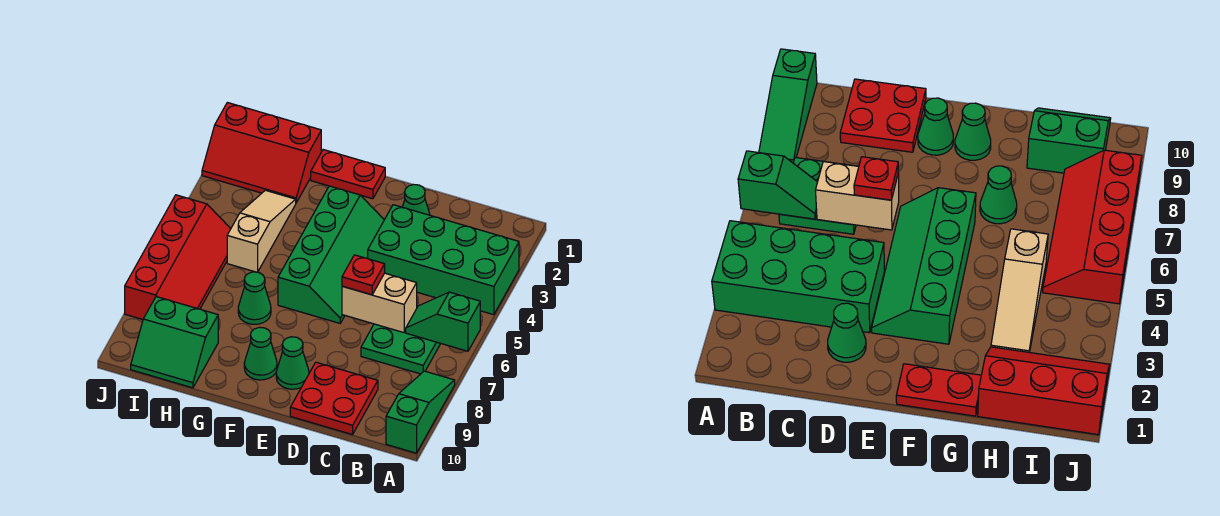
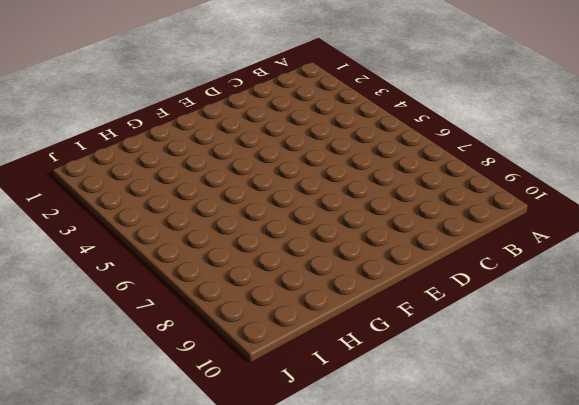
none -> green brick A3:D4 level 1
none -> green slope A8:A10 level 1 top 10
none -> green plate B6:C7 level 1

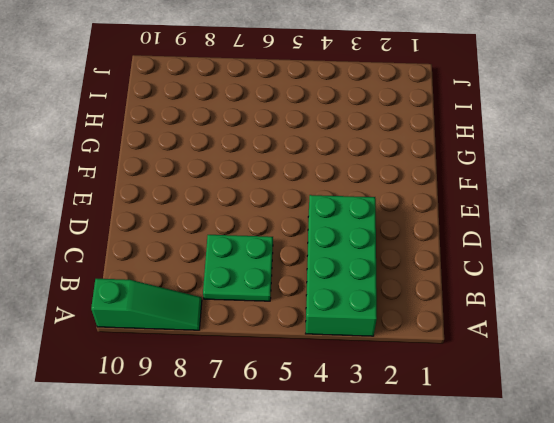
none -> red plate C9:D10 level 1
none -> green cone D2 level 1
none -> green slope E3:F6 level 1 top F

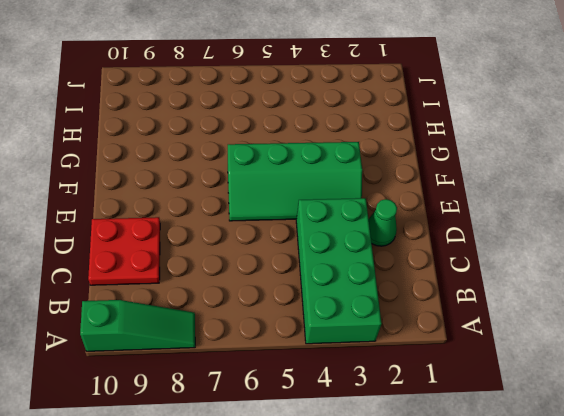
none -> green plate B6:C7 level 1
none -> green cone E9 level 1
none -> red plate F1:G1 level 1

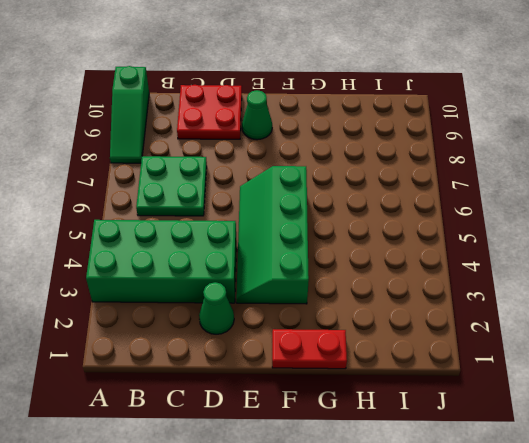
none -> green cone F9 level 1
none -> green cone G7 level 1
none -> red slope H1:J2 level 1 top 1

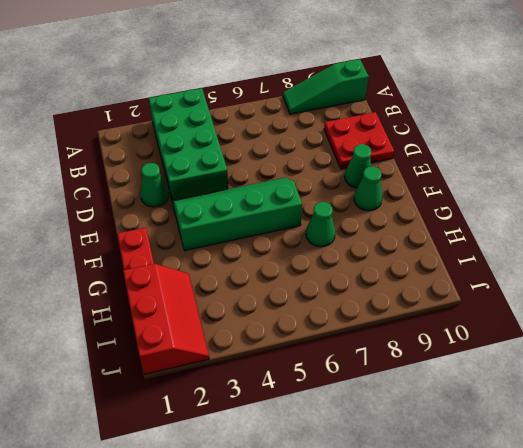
none -> green plate B6:C7 level 1
none -> tan slope H3:H5 level 1 top 5
none -> green slope H9:I10 level 1 top 9

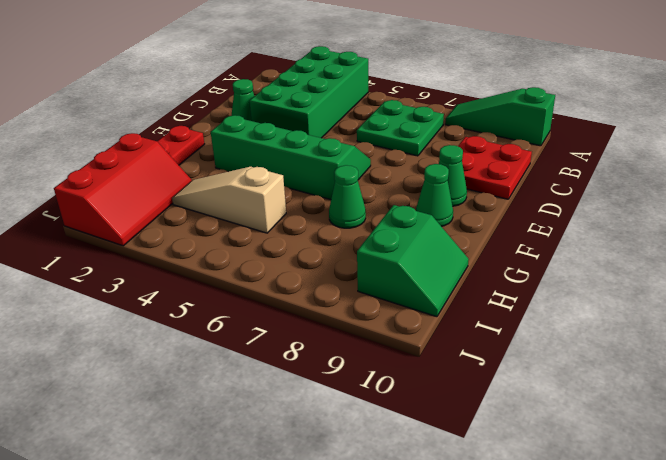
none -> red slope I5:J8 level 1 top J
none -> green slope A6:B6 level 2 top A
none -> tan brick C6:D6 level 2

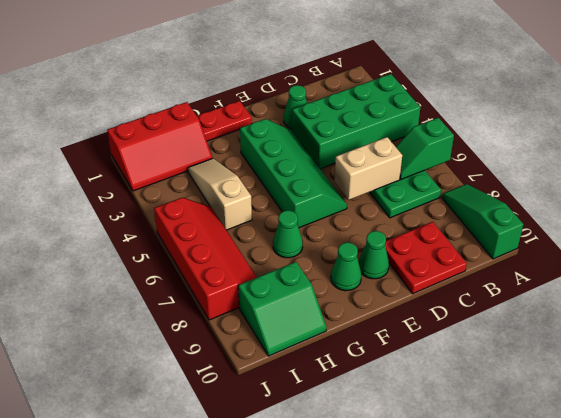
none -> red plate D6 level 3

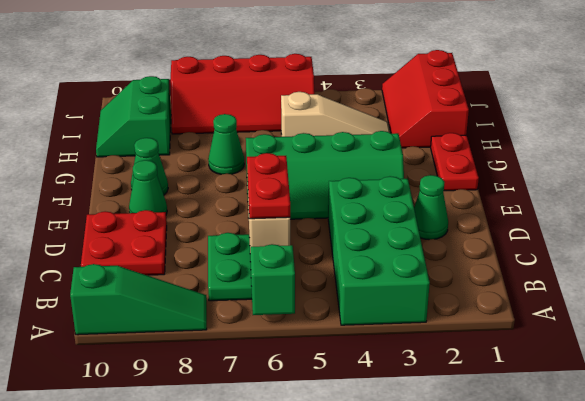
red plate C6:D6 level 3 -> red plate D6 level 3

